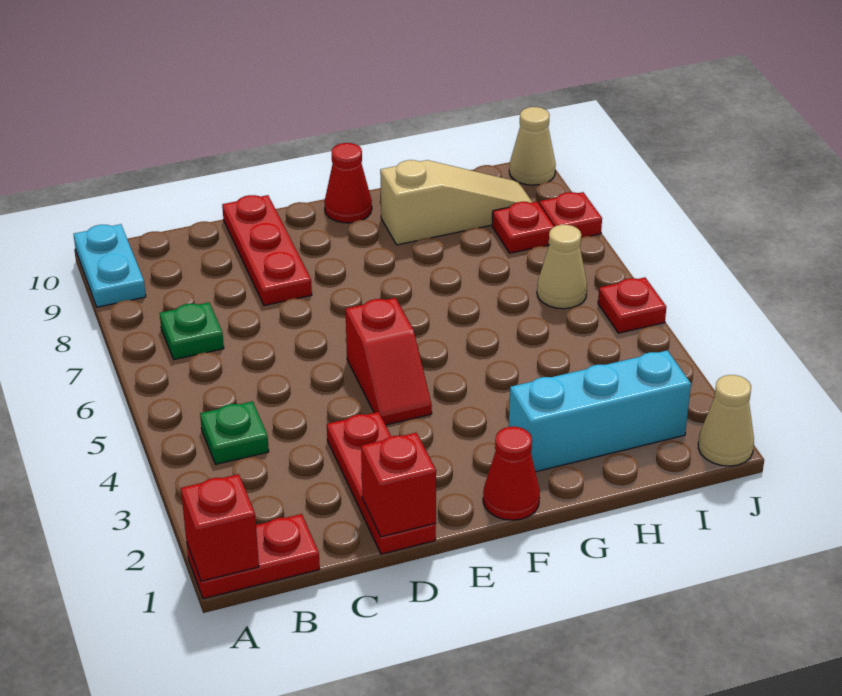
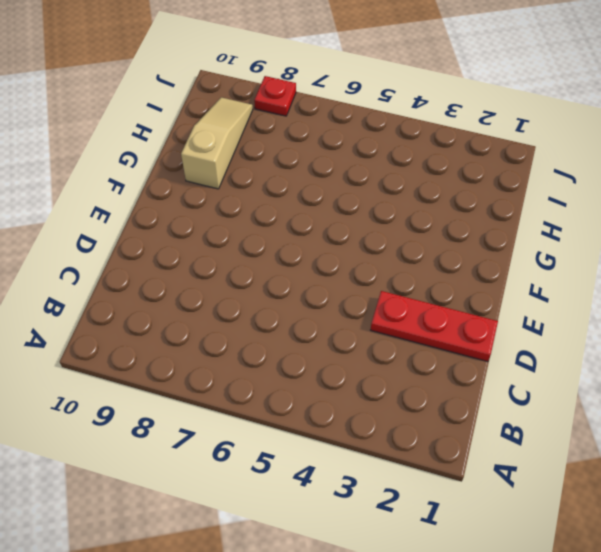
none -> red plate A1:B1 level 1
none -> cyan plate A9:A10 level 1
none -> green plate B4 level 1

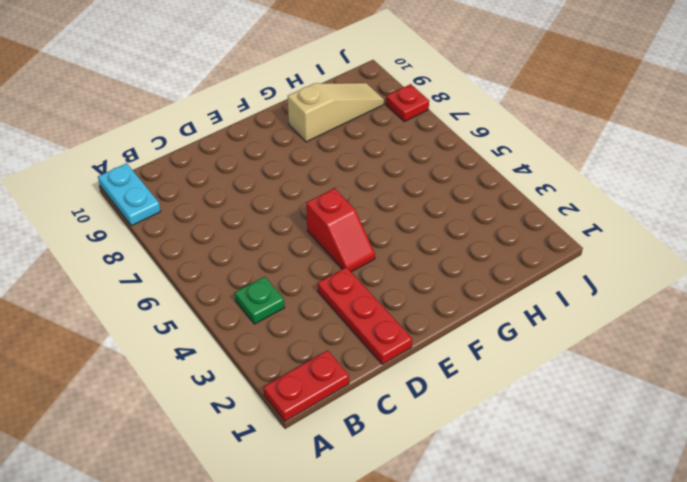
none -> green plate B7 level 1
none -> red plate D8:D10 level 1
none -> red cone F1 level 1

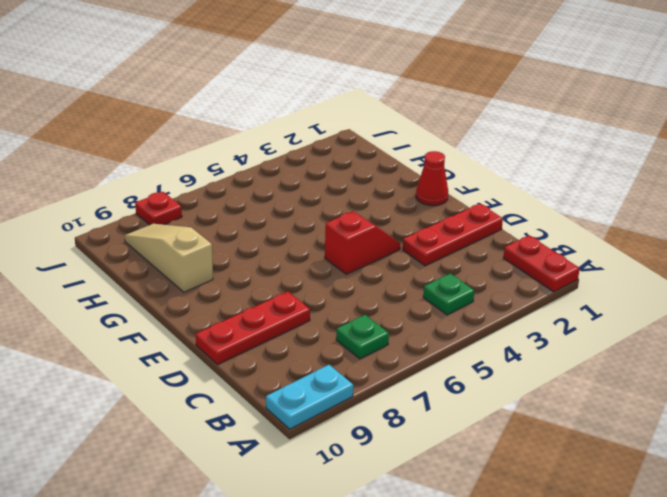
none -> red cone F10 level 1
none -> cyan brick G2:I2 level 1
none -> tan cone I6 level 1

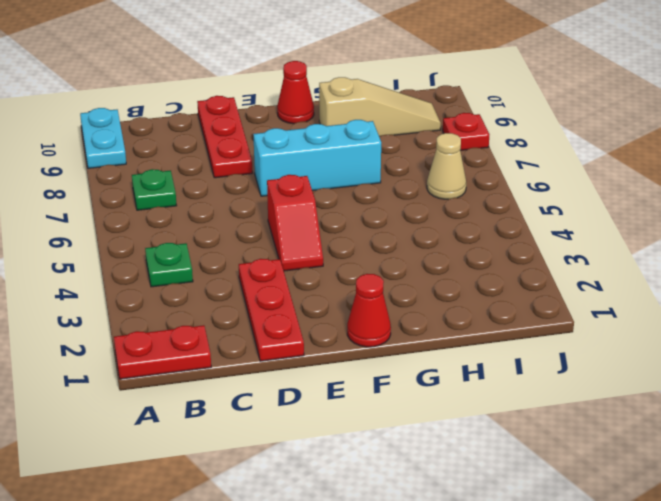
cyan brick E7:G7 level 1 -> cyan brick G2:I2 level 1
none -> red plate I8 level 1
none -> tan cone J1 level 1
none -> red plate J5 level 1

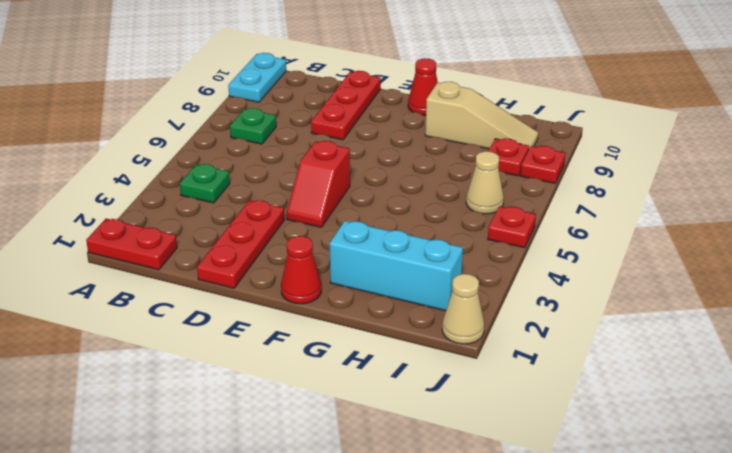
none -> tan cone J10 level 1
none -> red brick A1 level 2
none -> red brick D1 level 2

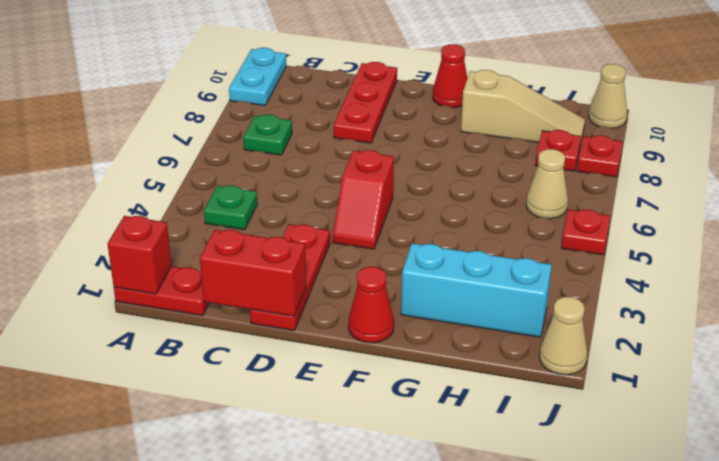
red brick C1:D1 level 2 -> red brick D1 level 2

